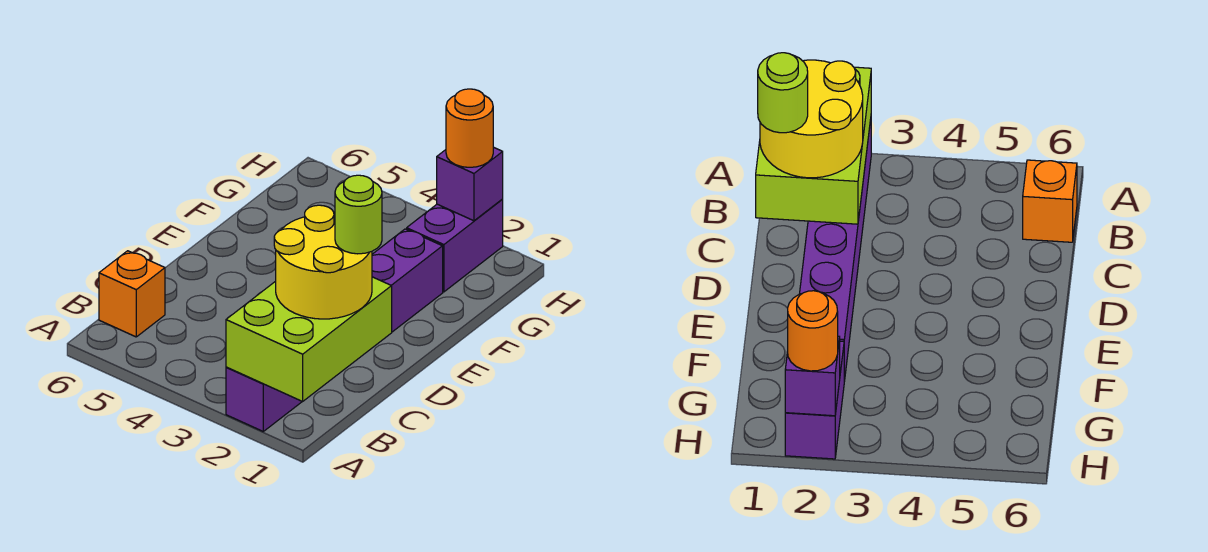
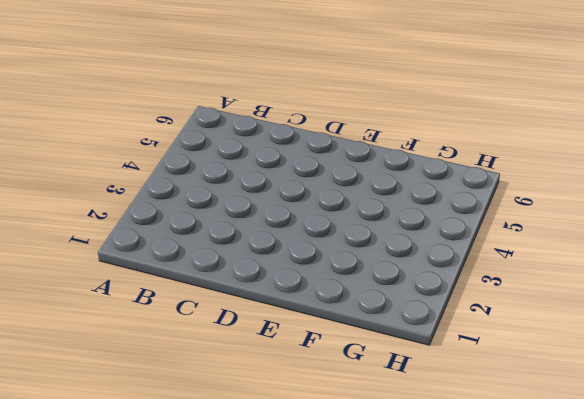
none -> purple brick A2:F2 level 1
none -> orange brick B6 level 1

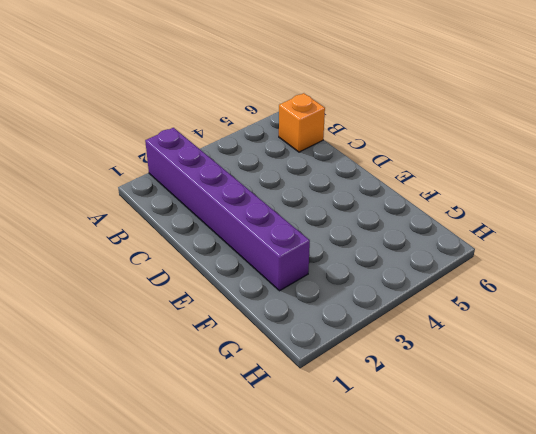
none -> purple brick G2:H2 level 1
none -> lime brick A1:C2 level 2

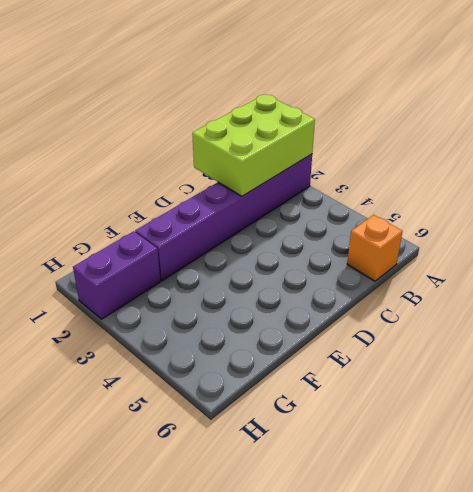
none -> purple brick H2 level 2
none -> yellow round brick B1:C2 level 3

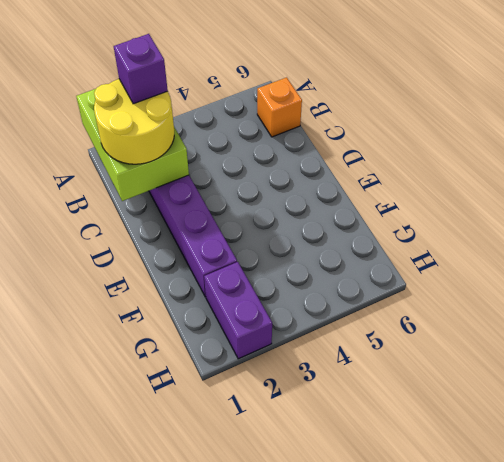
purple brick B2 level 4 -> purple brick H2 level 2
none -> orange round brick H2 level 3
none -> lime round brick C1 level 4

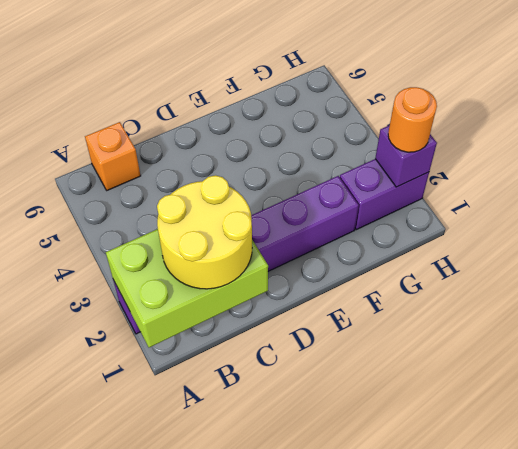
none -> lime round brick C1 level 4

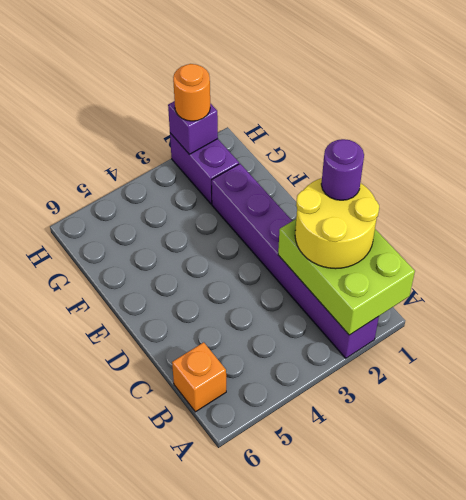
purple round brick C1 level 4 -> lime round brick C1 level 4

